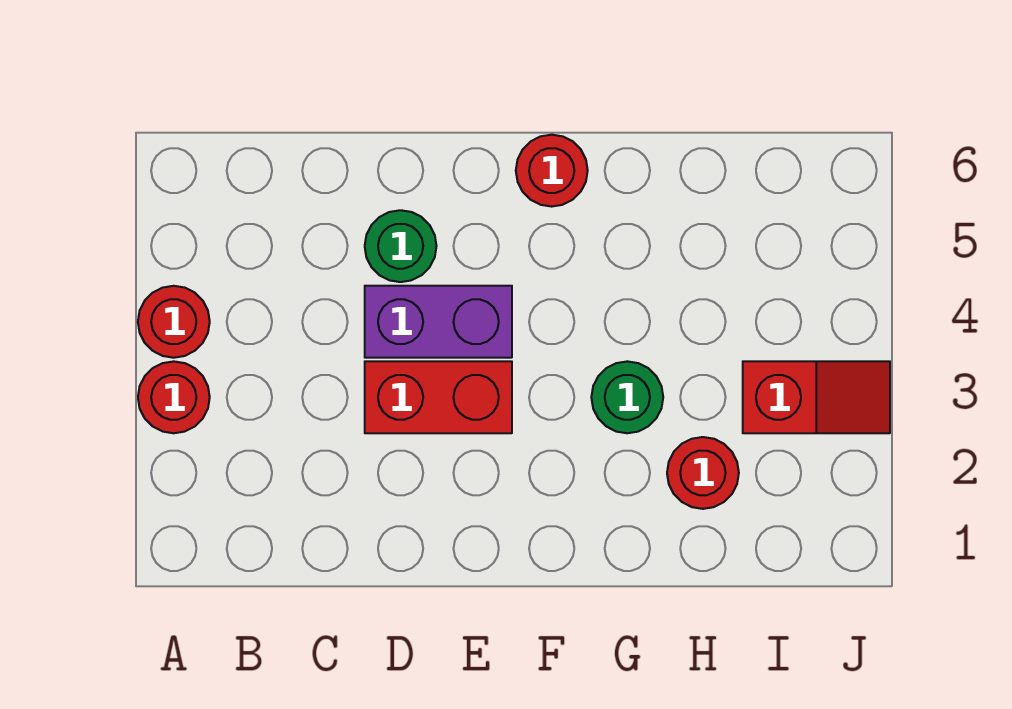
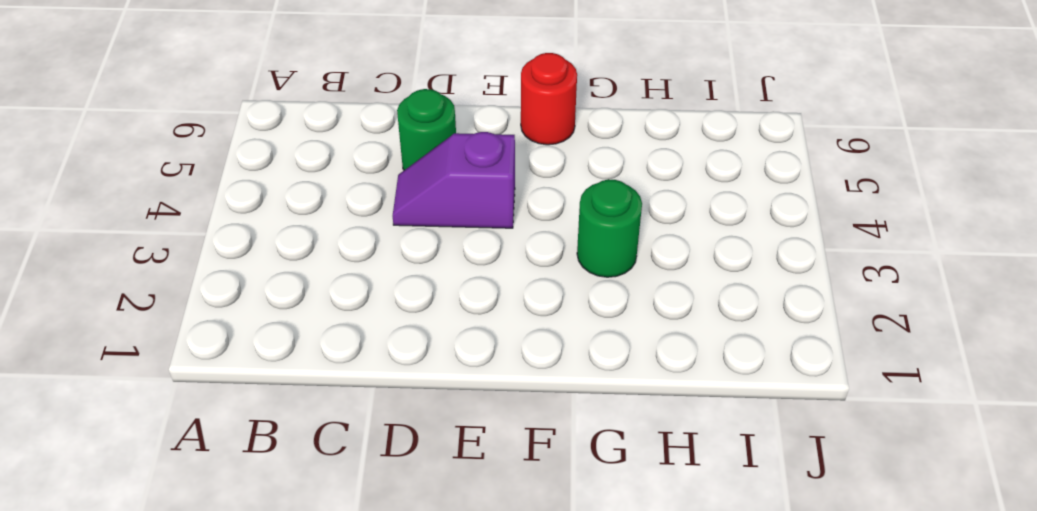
purple slope D4:E4 level 1 top E -> purple brick D4:E4 level 1
none -> red round brick A3 level 1
none -> red round brick A4 level 1

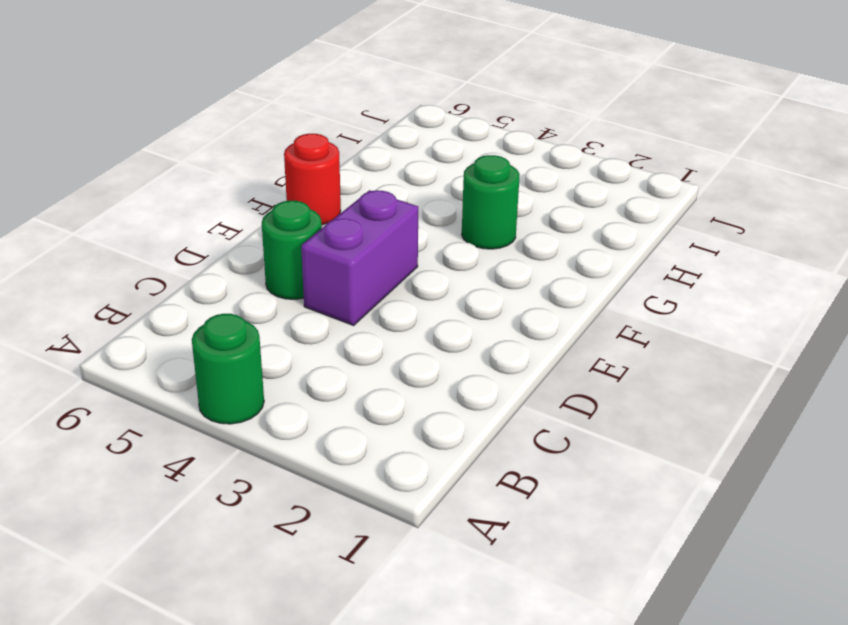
green round brick A4 level 1 -> red round brick A4 level 1
none -> red round brick A3 level 1
none -> red brick D3:E3 level 1

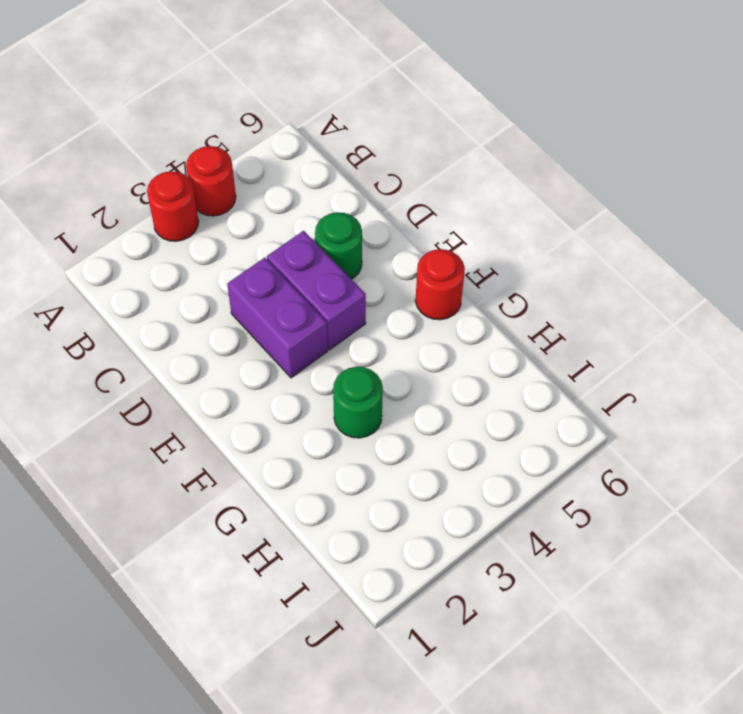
purple brick D3:E3 level 1 -> red brick D3:E3 level 1
none -> red round brick H2 level 1
none -> red slope I3:J3 level 1 top I

